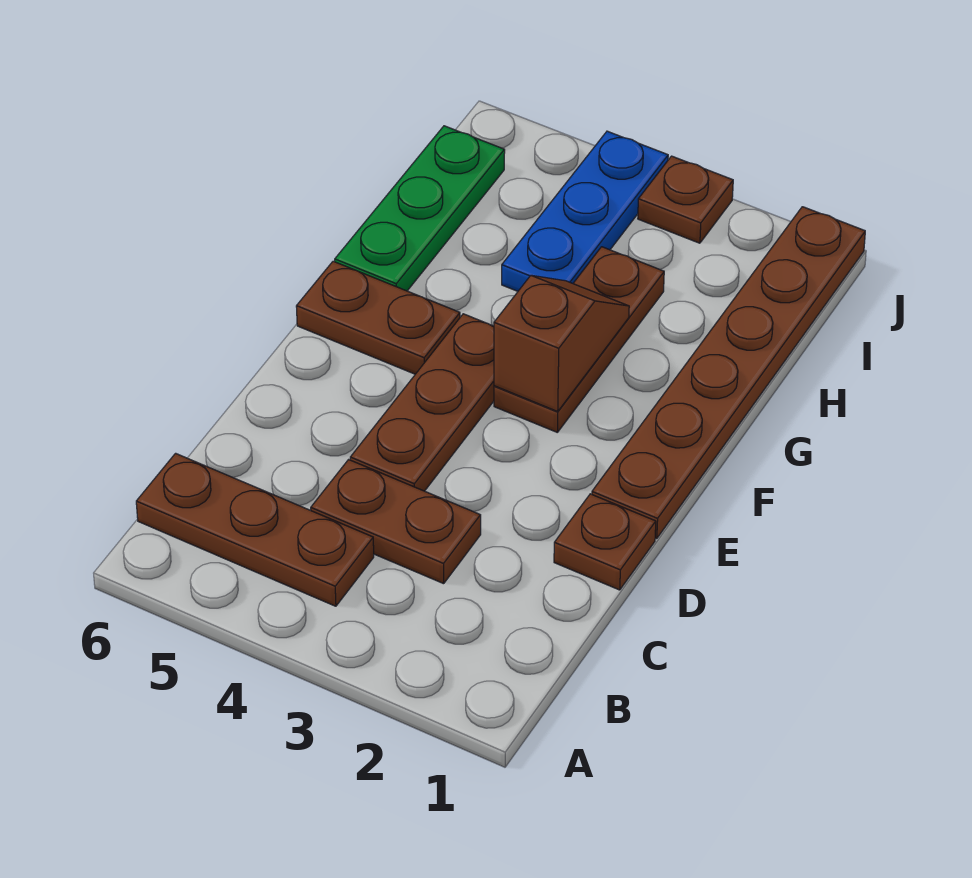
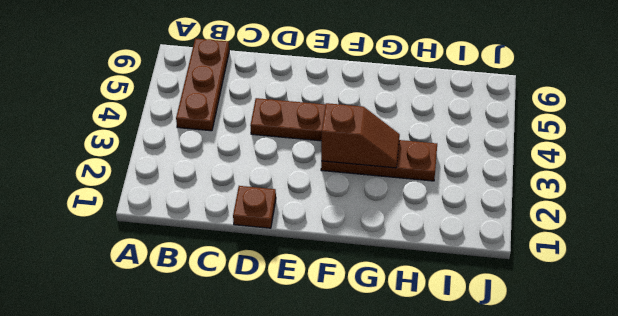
none -> brown plate C3:C4 level 1
none -> brown plate E1:J1 level 1

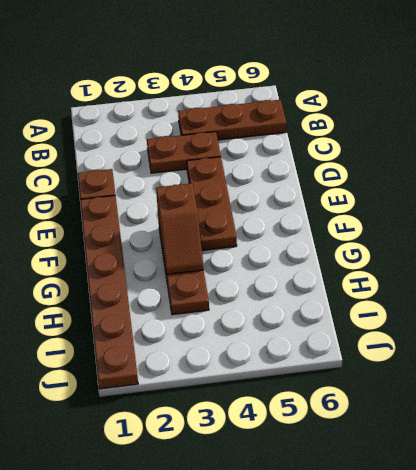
none -> brown plate F5:F6 level 1
none -> green plate G6:I6 level 1

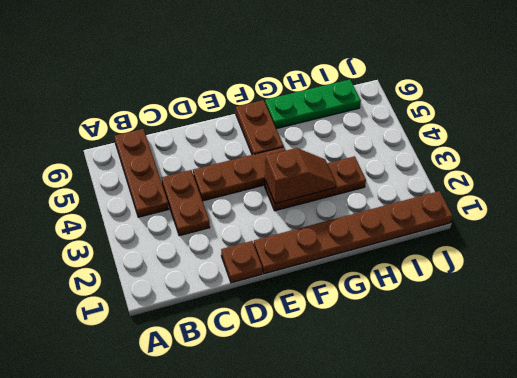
none -> blue plate H4:J4 level 1
none -> brown plate J3 level 1

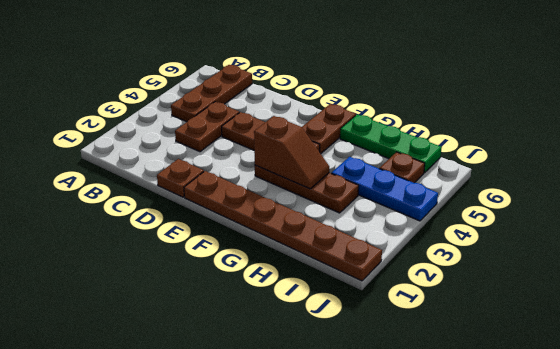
brown plate I5 level 1 -> brown plate J3 level 1

